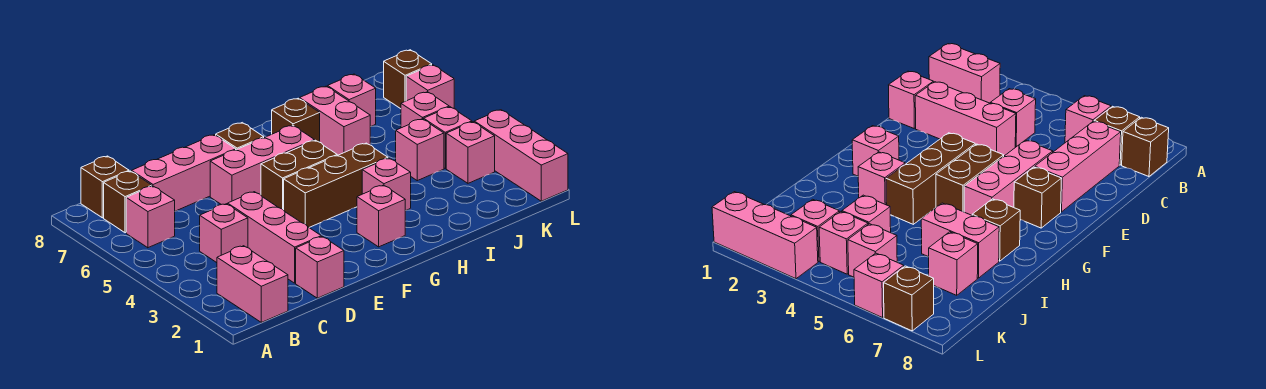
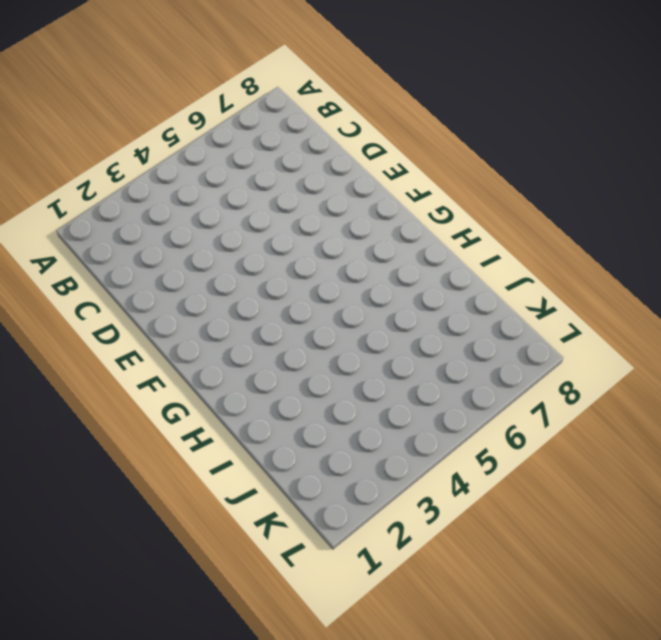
none -> pink brick B1:B2 level 1
none -> pink brick B6 level 1
none -> brown brick B7 level 1

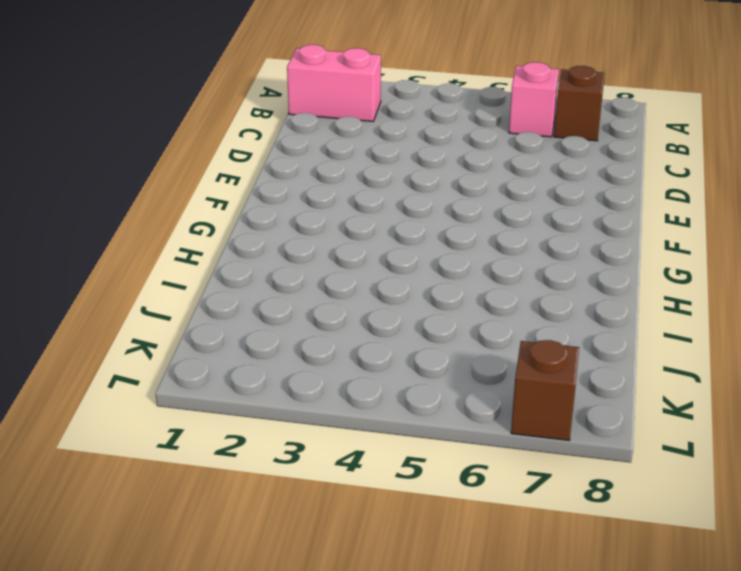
none -> brown brick B8 level 1
none -> pink brick C4 level 1
none -> pink brick C7:E7 level 1

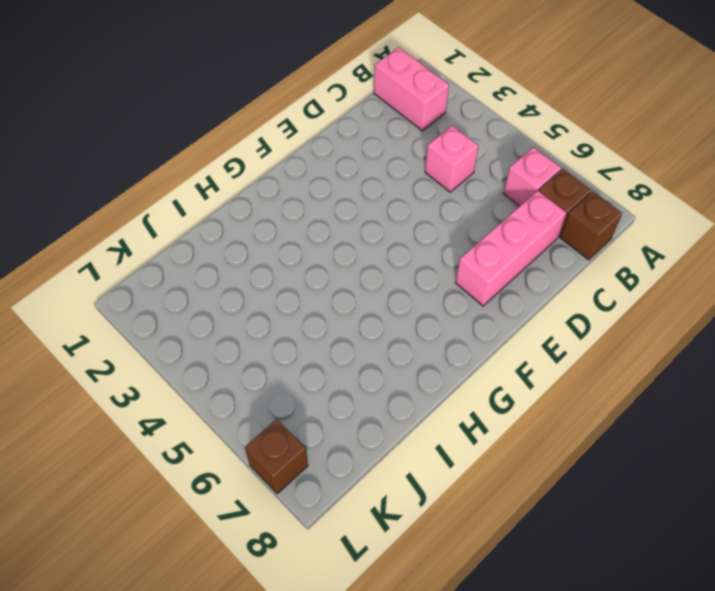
none -> pink brick D1 level 1
none -> pink brick D2:D4 level 1
none -> pink brick E6:G6 level 1

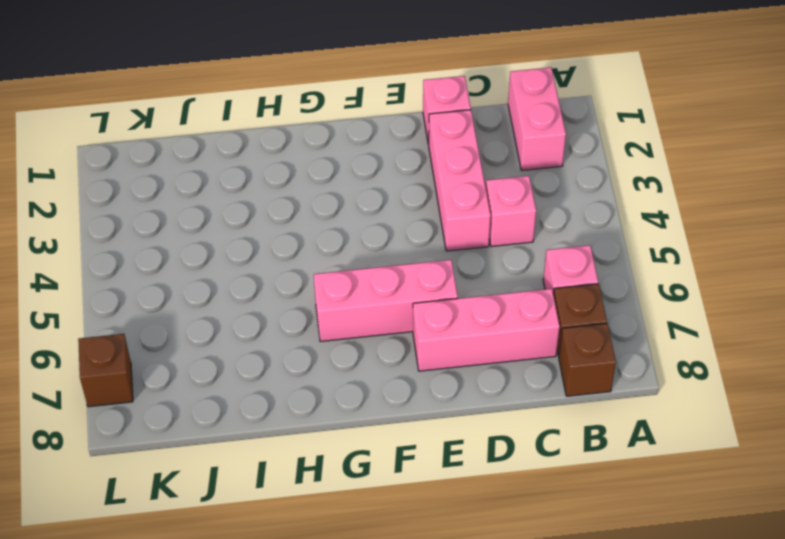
none -> brown brick F4:H4 level 1
none -> brown brick F5:G5 level 1
none -> brown brick F7 level 1

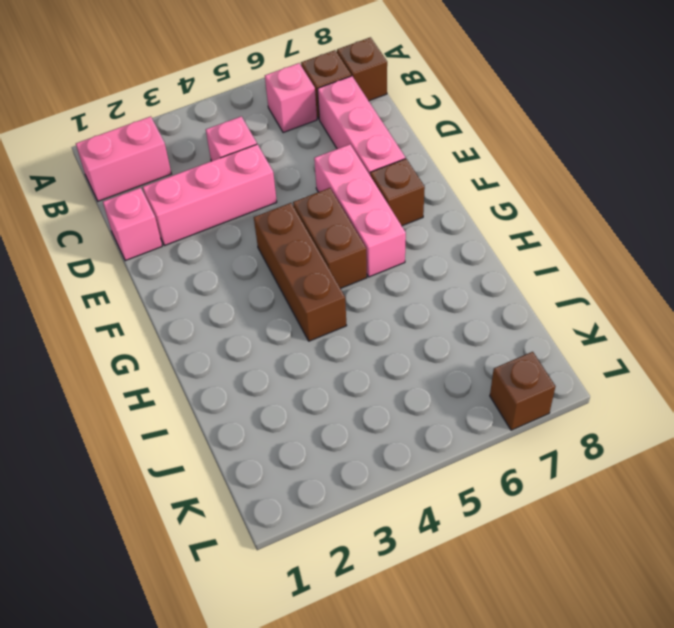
none -> pink brick G2 level 1
none -> pink brick H3 level 1
none -> brown brick H7 level 1

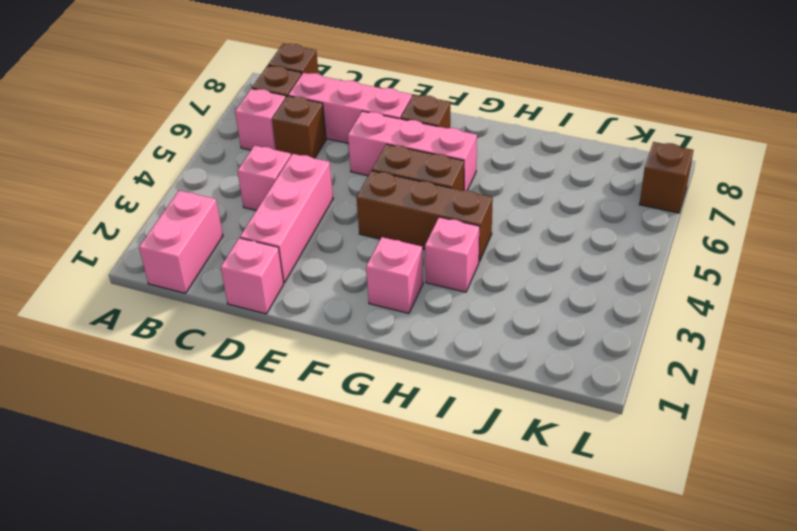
brown brick C6 level 1 -> brown brick H7 level 1
none -> pink brick I6:I7 level 1
none -> pink brick J4 level 1
none -> pink brick J7 level 1

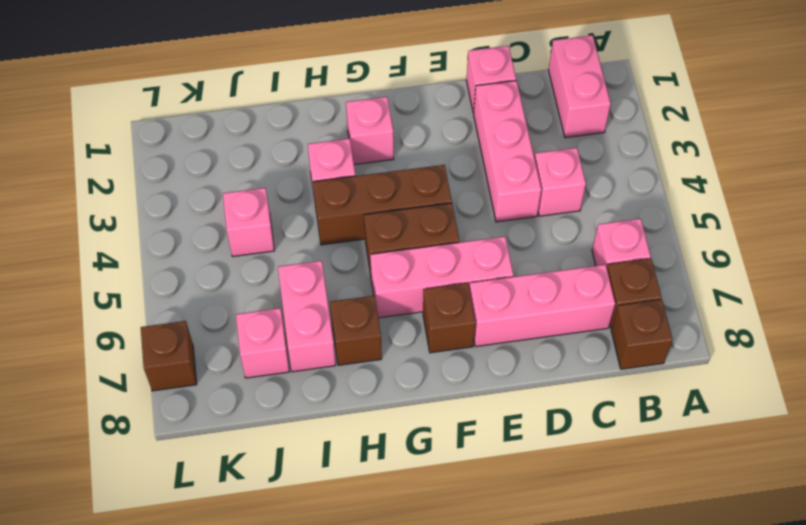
none -> pink brick K3 level 1
none -> pink brick K4 level 1
none -> pink brick K5 level 1

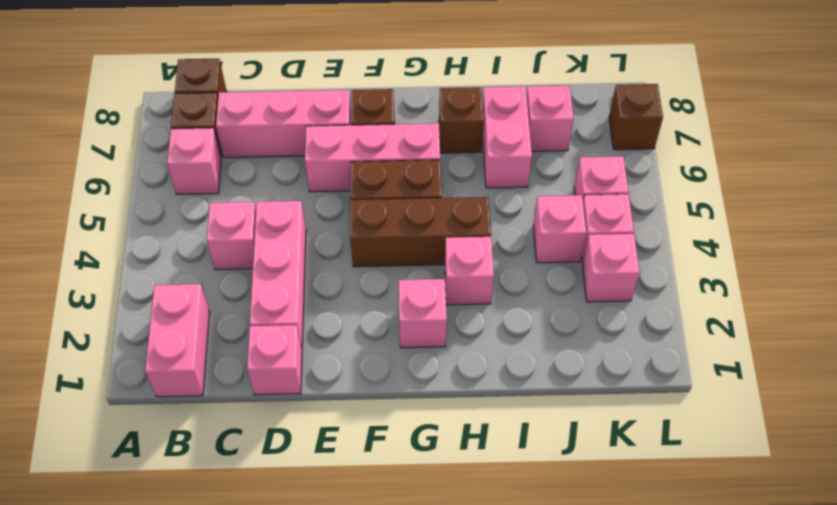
none -> pink brick L1:L3 level 1
none -> pink brick L6 level 1

